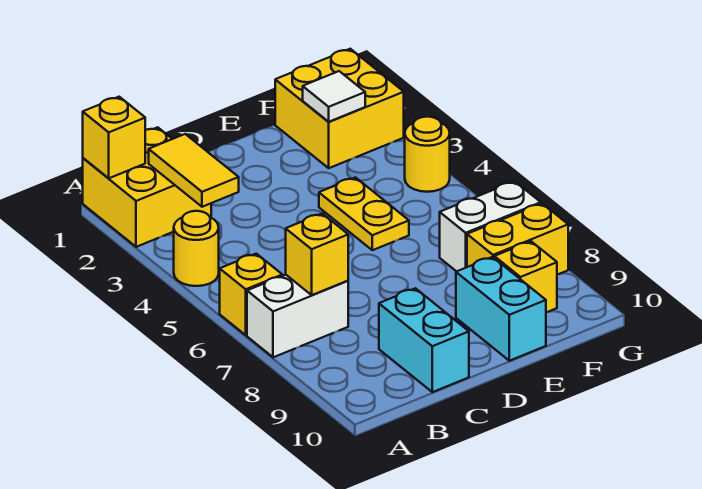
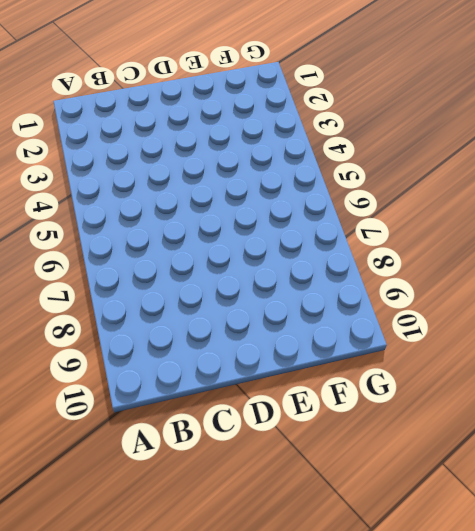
none -> yellow brick A1:B2 level 1
none -> yellow round brick A4 level 1
none -> yellow brick A6 level 1

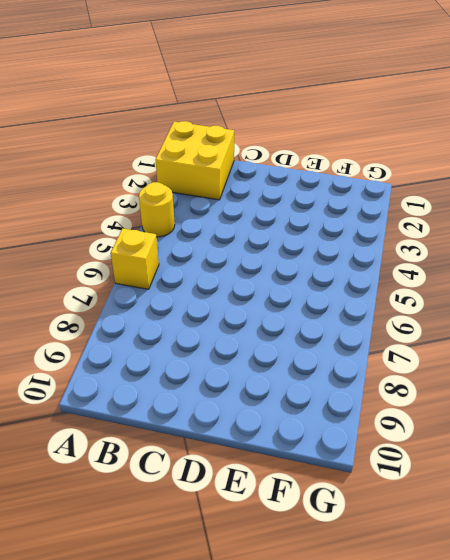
none -> white brick A7:B7 level 1
none -> cyan brick C9:C10 level 1
none -> yellow plate E4:E5 level 1

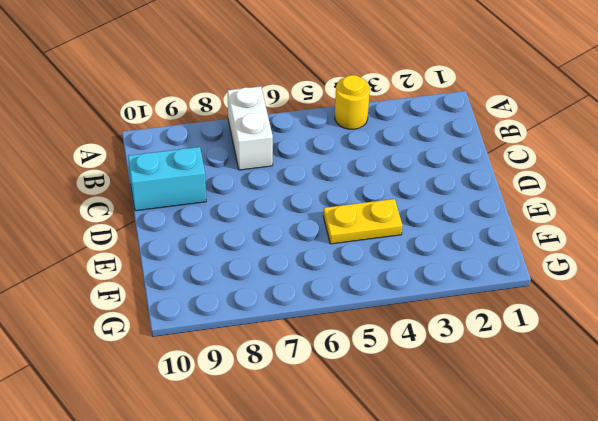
none -> yellow brick A1:B2 level 1
none -> yellow brick A6 level 1
none -> cyan brick E9:E10 level 1

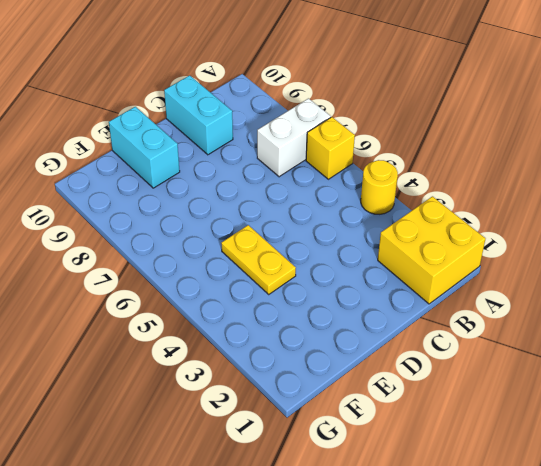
none -> yellow brick F1:G2 level 1
none -> white brick F7:G7 level 1
none -> yellow brick F8:G8 level 1

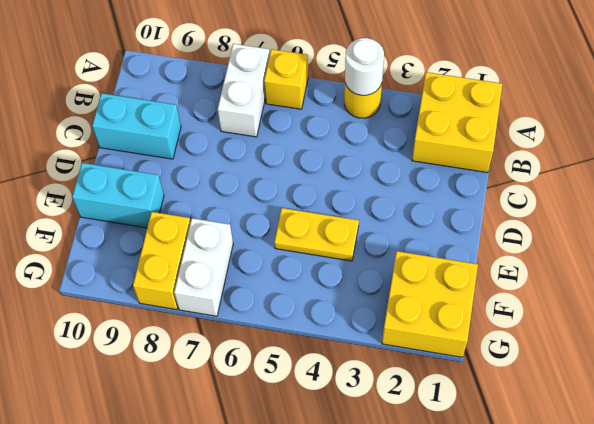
white round brick A4 level 2 -> none
none -> yellow brick F9 level 1
none -> yellow round brick G4 level 1
none -> yellow brick A1 level 2

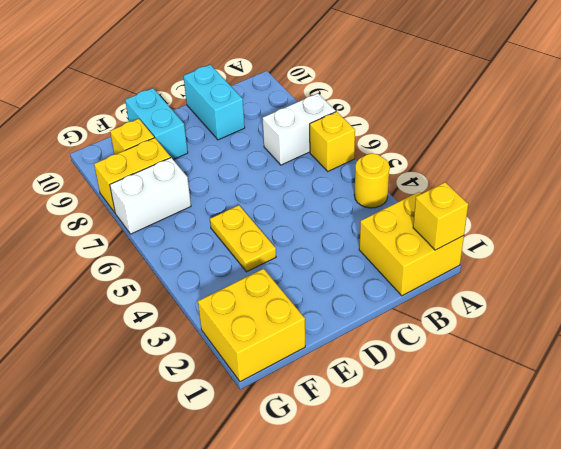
none -> yellow round brick G4 level 1
none -> yellow tile B2:B3 level 2
none -> yellow brick B7 level 2

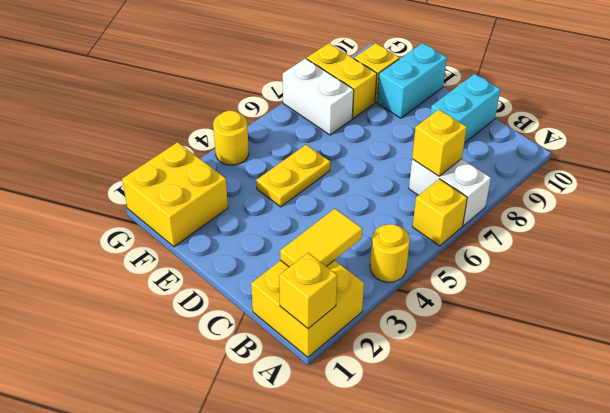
none -> white tile F2 level 2

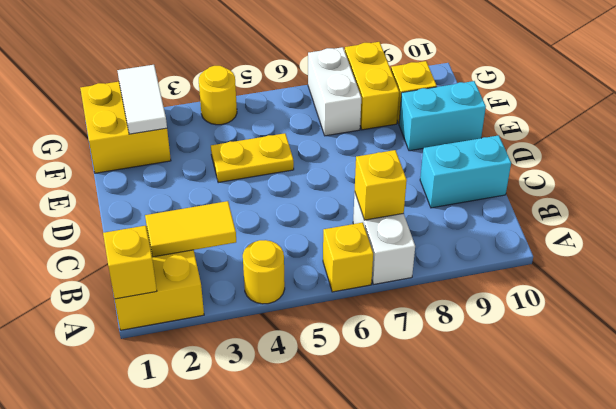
white tile F2:G2 level 2 -> white tile F2 level 2

